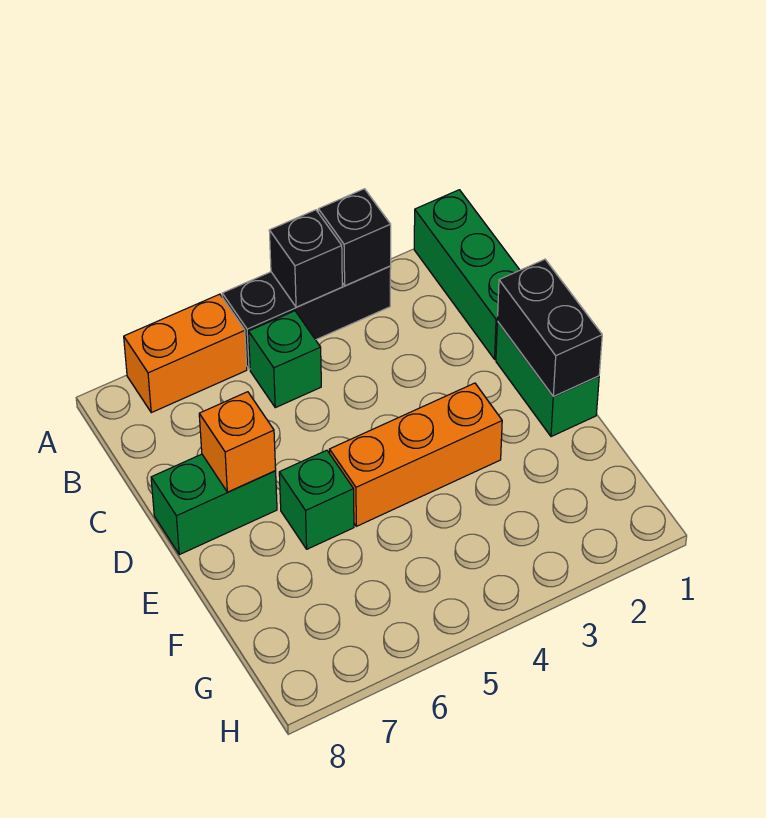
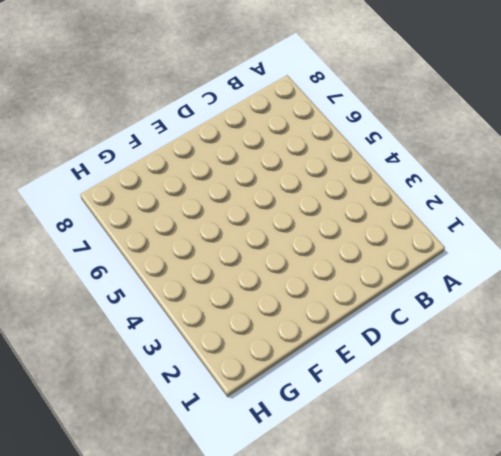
none -> green brick A1:C1 level 1
none -> black brick A3:A5 level 1
none -> orange brick A6:A7 level 1

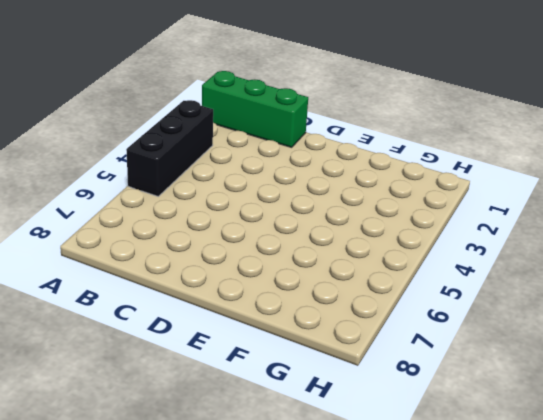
none -> orange brick A6:A7 level 1
none -> green brick B5 level 1
none -> green brick D1:E1 level 1

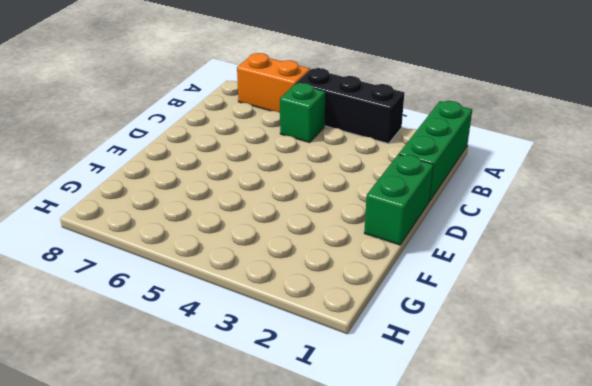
none -> green brick D7:D8 level 1
none -> orange brick E3:E5 level 1
none -> green brick E6 level 1

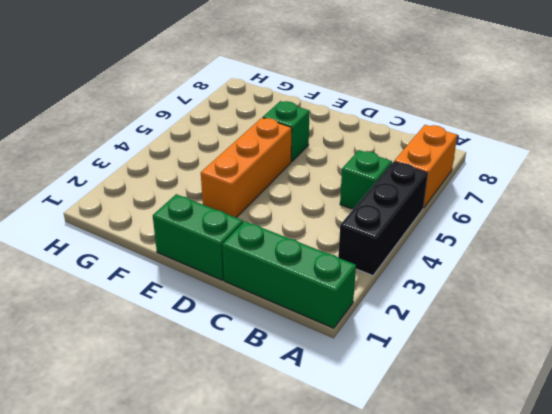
none -> green brick D7:D8 level 1
none -> black brick A3 level 2
none -> black brick A4 level 2

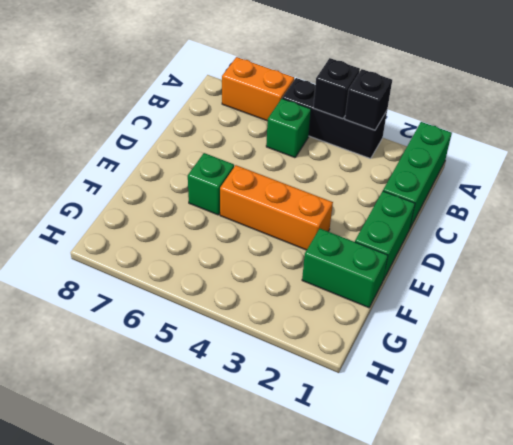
green brick F1:F2 level 1 -> green brick D7:D8 level 1
none -> black brick D1:E1 level 2
none -> orange brick D7 level 2

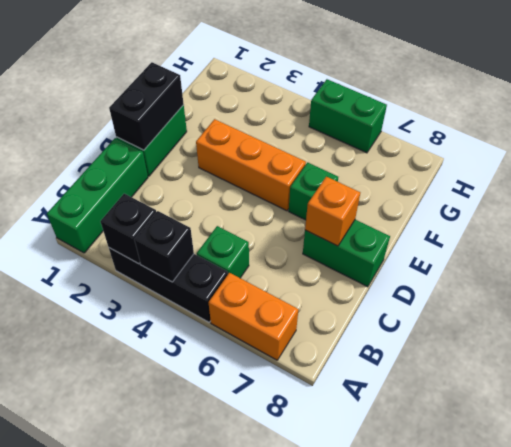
green brick H5:H6 level 1 -> none

